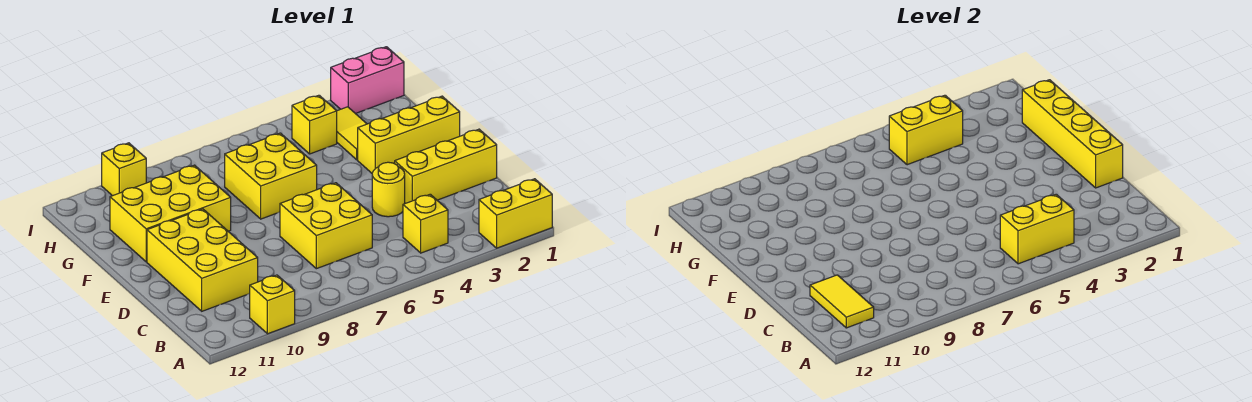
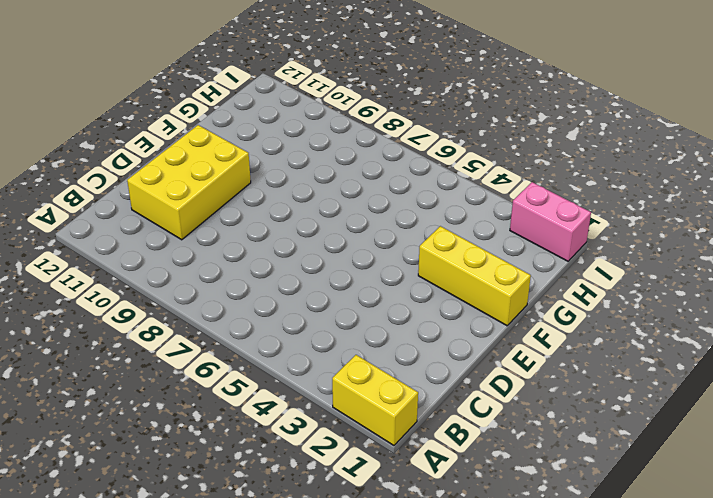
none -> yellow brick A10 level 1
none -> yellow brick B4 level 1
none -> yellow brick C6:D7 level 1

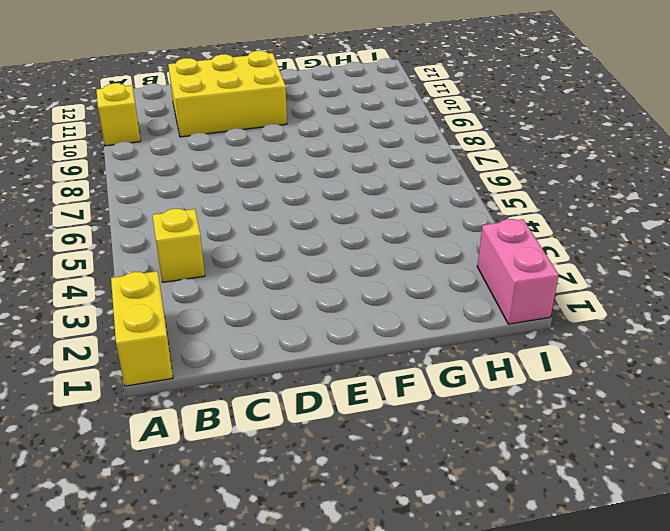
none -> yellow brick C6:D7 level 1
none -> yellow brick D1:D3 level 1
none -> yellow round brick D4 level 1

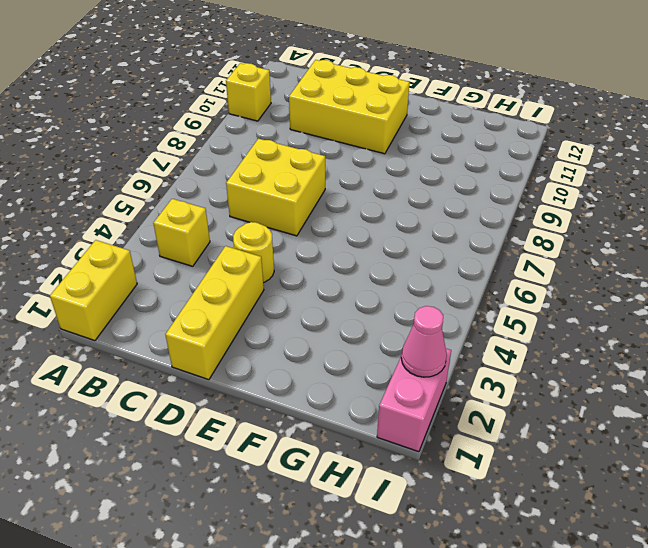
pink cone I2 level 2 -> none
none -> yellow brick F1:F3 level 1
none -> yellow brick F6:G7 level 1
none -> yellow brick F9:G11 level 1

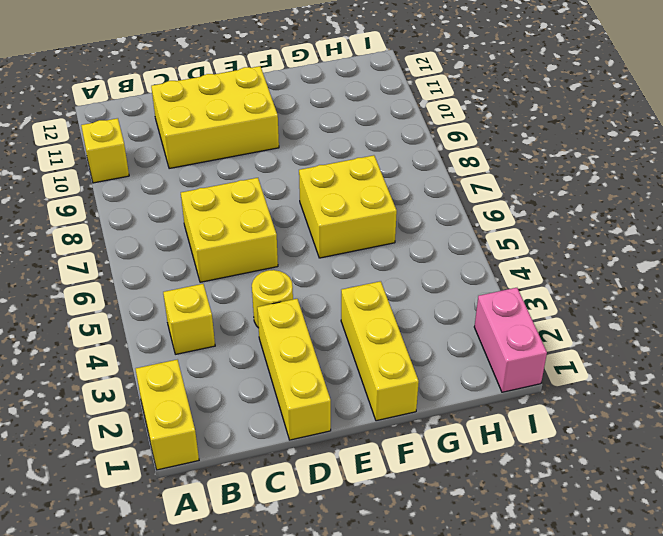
none -> yellow brick F9:G11 level 1
none -> yellow tile G3:H3 level 1
none -> yellow brick H4 level 1

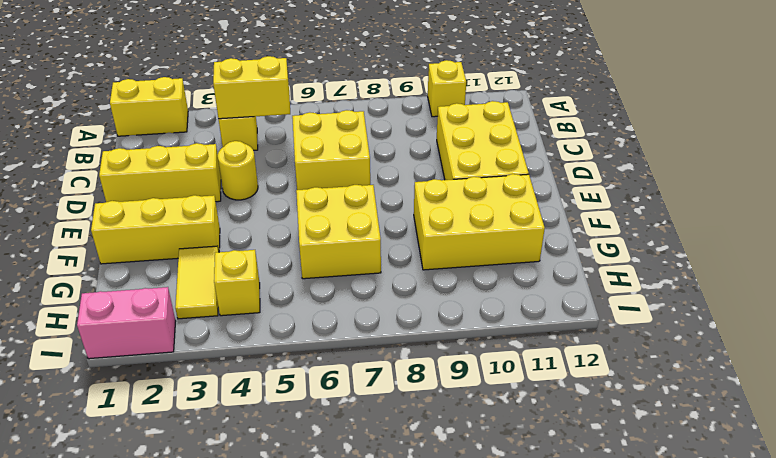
none -> yellow brick I10 level 1
none -> yellow tile B11:C11 level 2
none -> yellow brick D1:G1 level 2

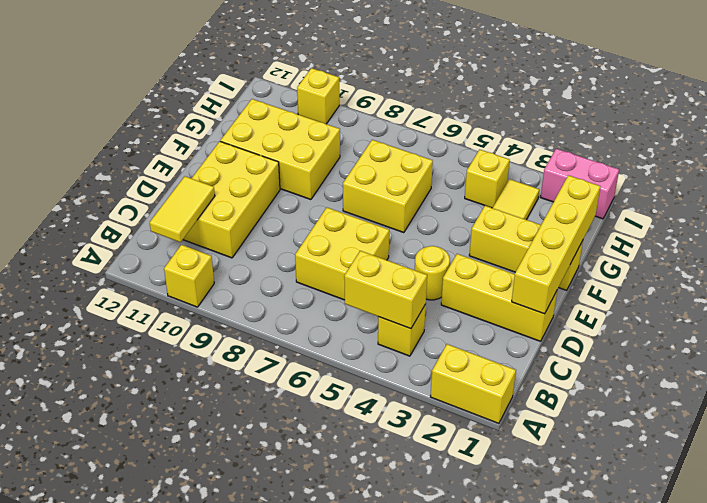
none -> yellow brick H4:H5 level 2

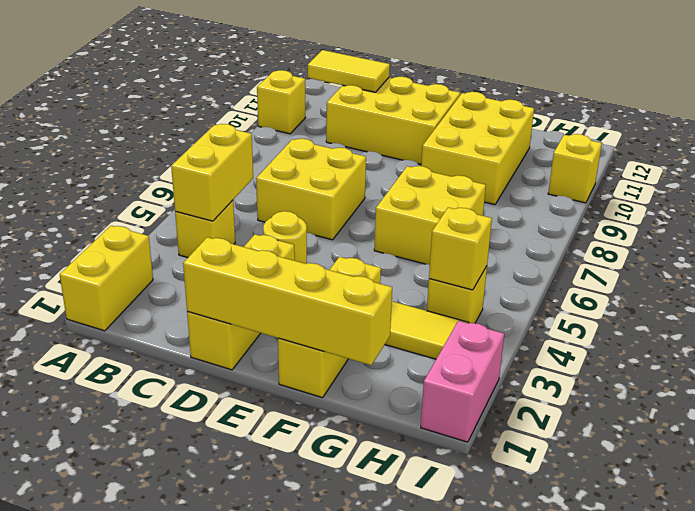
yellow brick H4 level 2 -> yellow brick H4:H5 level 2

